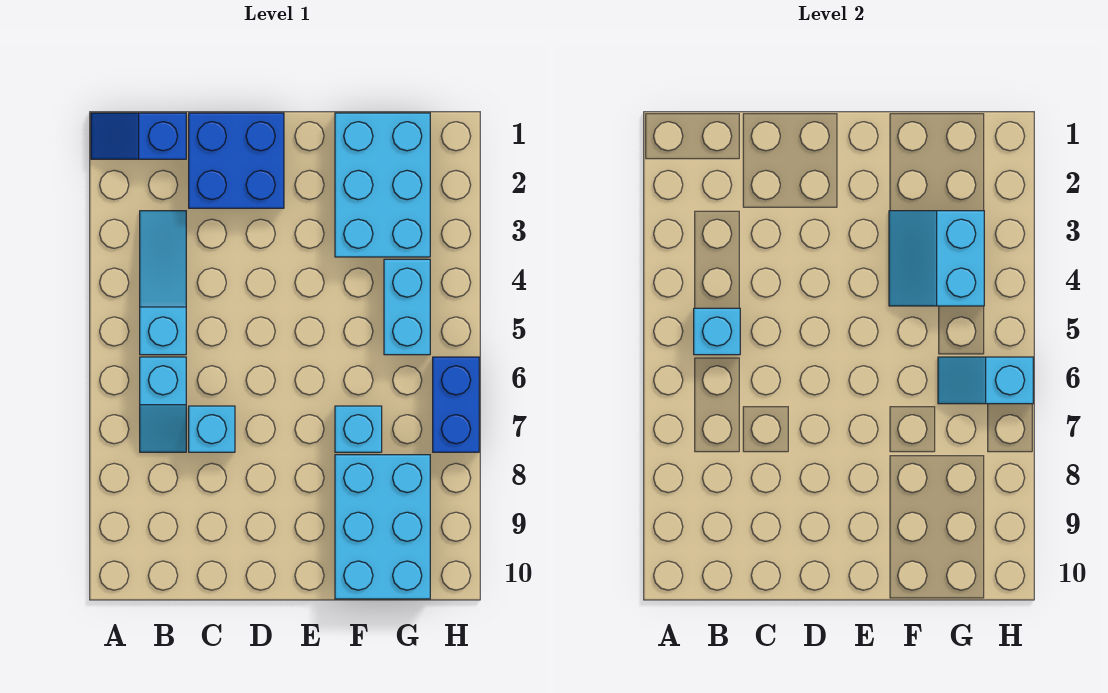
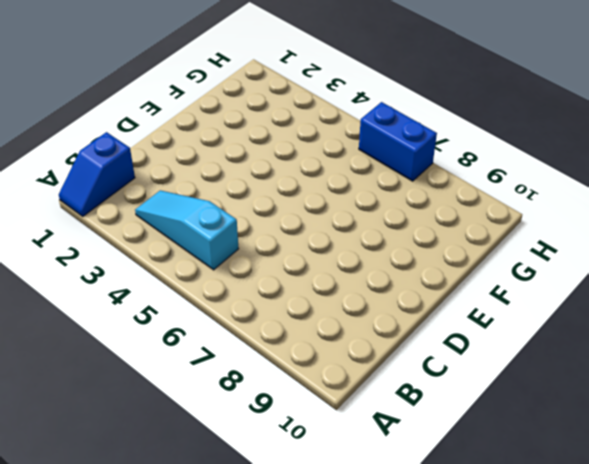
none -> cyan slope B6:B7 level 1 top 6
none -> blue brick C1:D2 level 1
none -> cyan brick C7 level 1

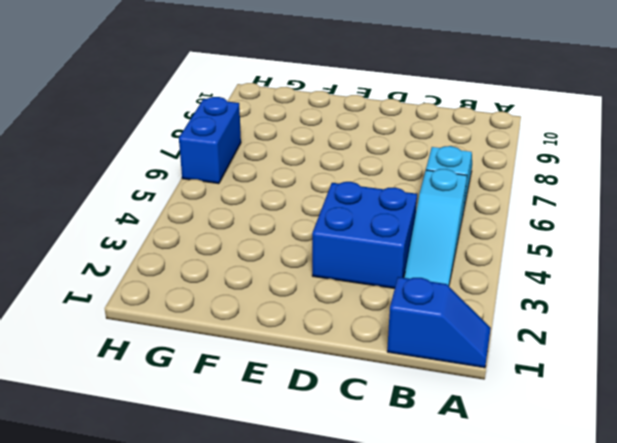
blue brick C3:D4 level 1 -> blue brick C1:D2 level 1
none -> cyan brick C7 level 1
none -> cyan brick F1:G3 level 1
none -> cyan brick F7 level 1

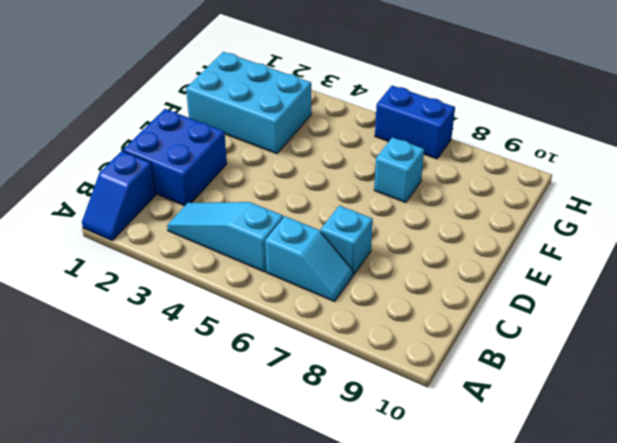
none -> cyan brick F8:G10 level 1
none -> cyan brick G4:G5 level 1
none -> cyan brick B5 level 2

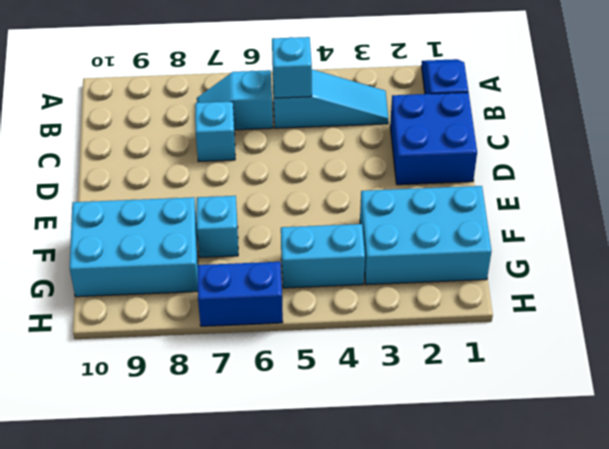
none -> cyan slope F3:G4 level 2 top G
none -> cyan slope G6:H6 level 2 top H

